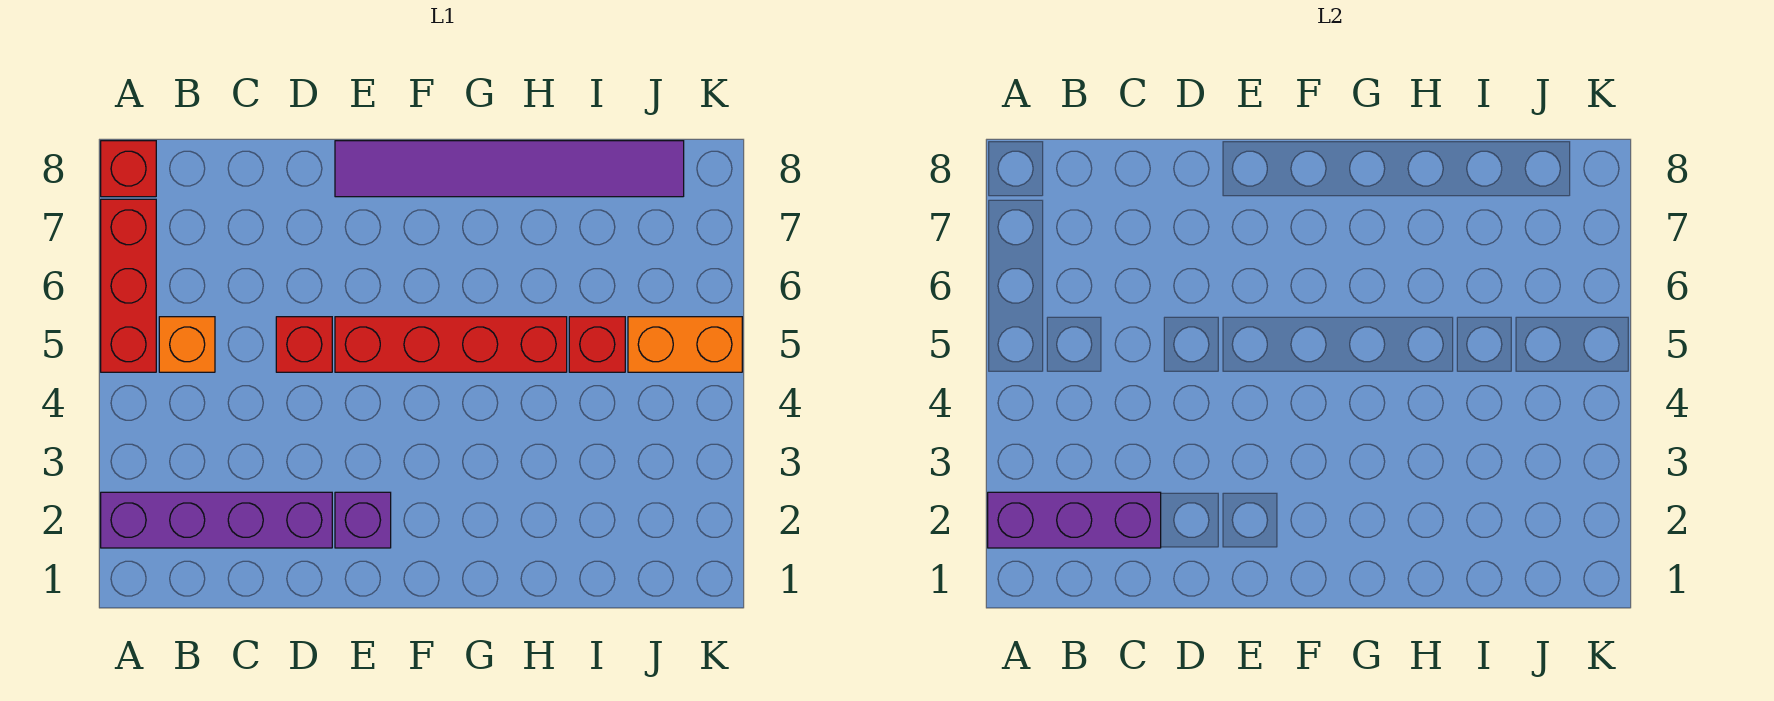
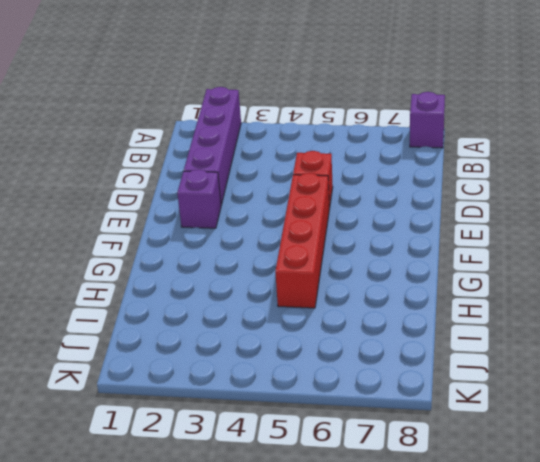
purple brick A8 level 1 -> red brick A8 level 1
none -> red brick A5:A7 level 1
none -> orange brick B5 level 1

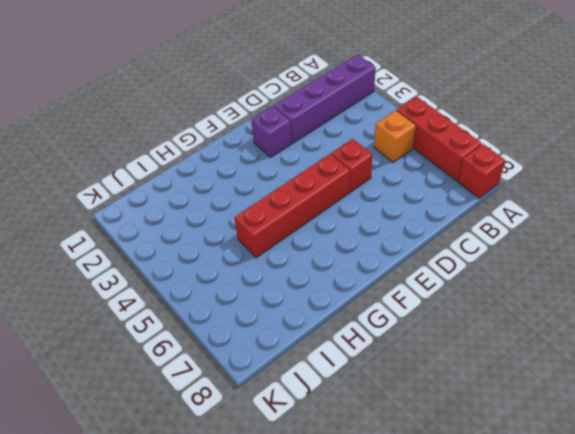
none -> purple tile E8:J8 level 1
none -> red brick I5 level 1

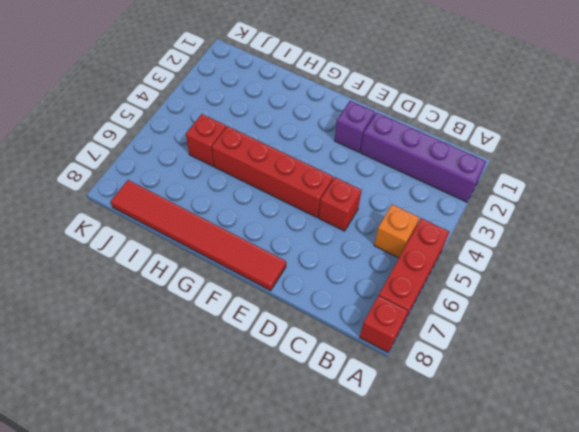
red tile E8:J8 level 1 -> purple tile E8:J8 level 1
none -> orange brick J5:K5 level 1
none -> purple brick A2:C2 level 2

